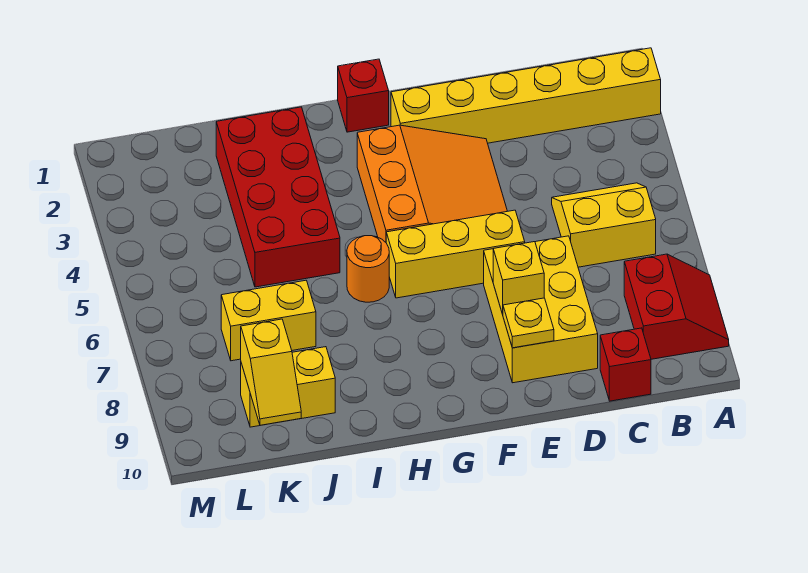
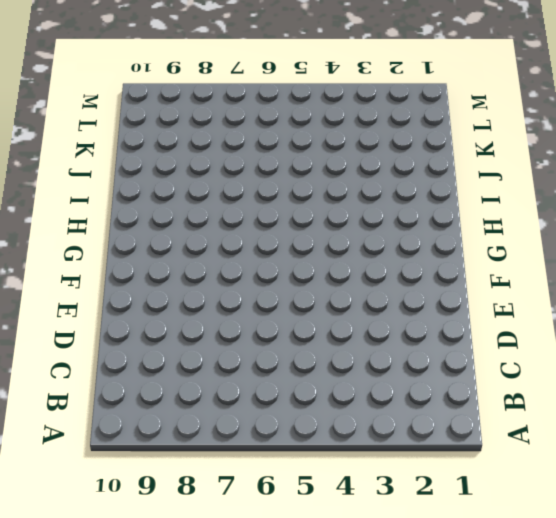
none -> yellow brick A2:F2 level 1
none -> red slope A8:B9 level 1 top B
none -> yellow slope B5:C6 level 1 top 6

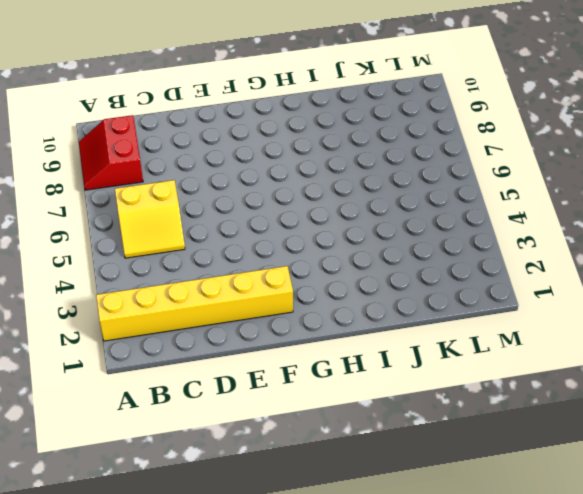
none -> red brick C10 level 1
none -> yellow brick D7:E9 level 1
none -> orange slope E3:G5 level 1 top G

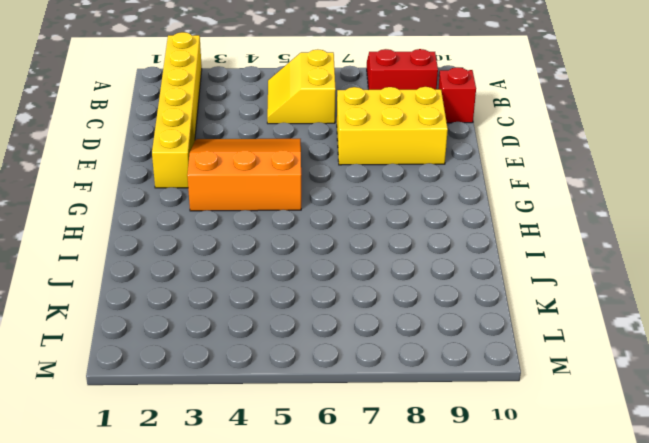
none -> yellow brick E6:G6 level 1
none -> red brick G1 level 1
none -> orange round brick H6 level 1

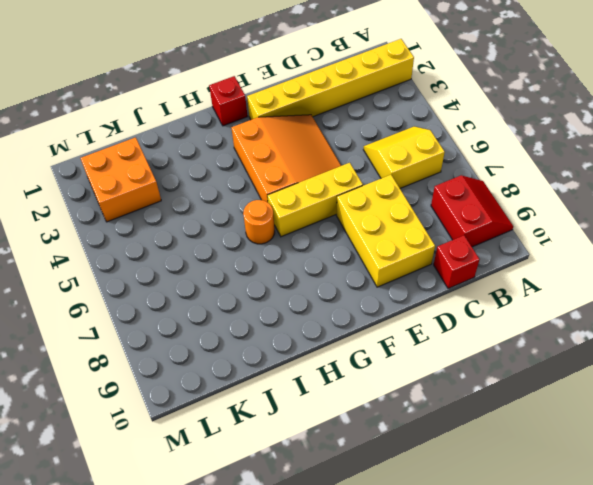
orange brick K2:L3 level 1 -> none
none -> red brick I2:J5 level 1
none -> yellow brick J7:K7 level 1
none -> yellow brick J9:K9 level 1

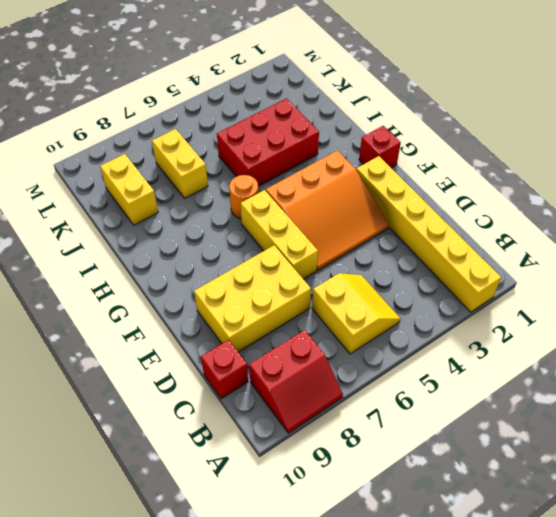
red brick I3:J5 level 1 -> red brick I2:J5 level 1
none -> yellow brick E8 level 2
none -> yellow plate E9 level 2
none -> yellow slope K9:K10 level 2 top 9

